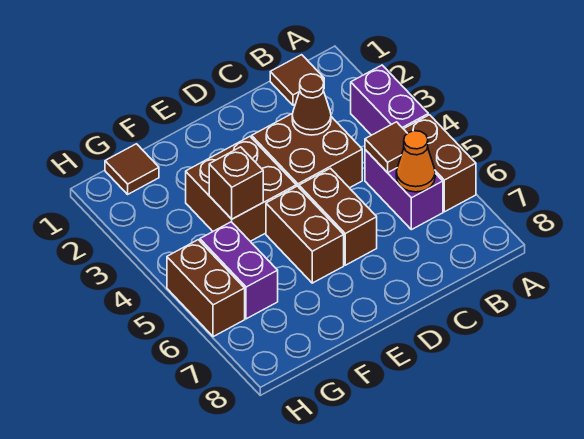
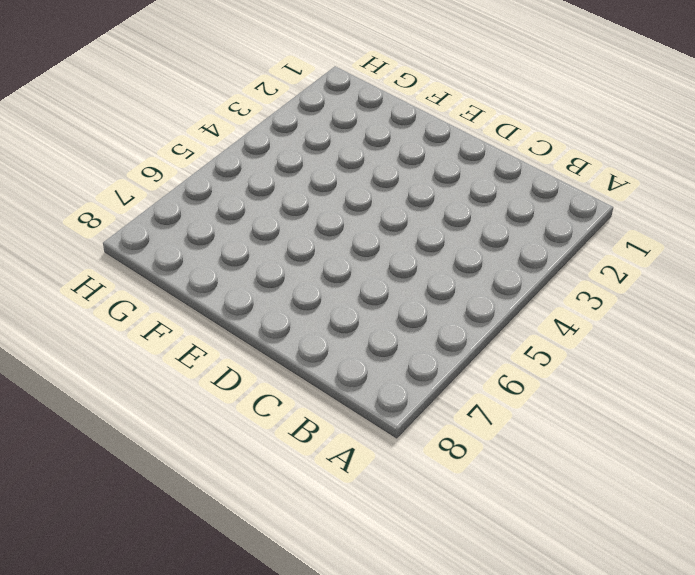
none -> purple brick A3:A4 level 1
none -> brown brick A5:A6 level 1
none -> brown tile B1 level 1

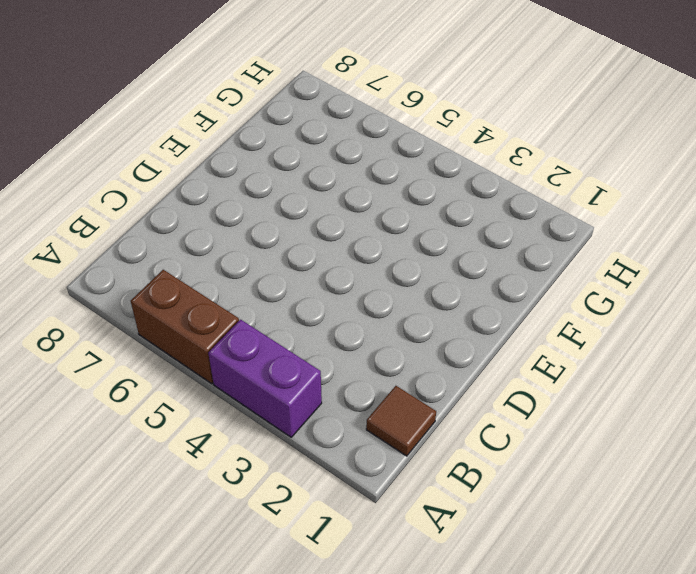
none -> purple brick B5:B6 level 1
none -> brown brick C3:D4 level 1
none -> brown brick D5:D6 level 1

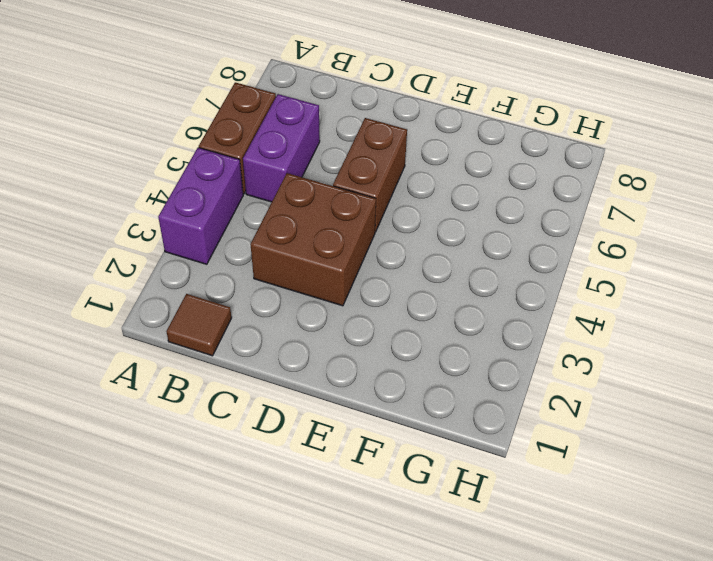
none -> brown brick E3:F4 level 1
none -> brown brick E5:E6 level 1
none -> brown tile G1 level 1

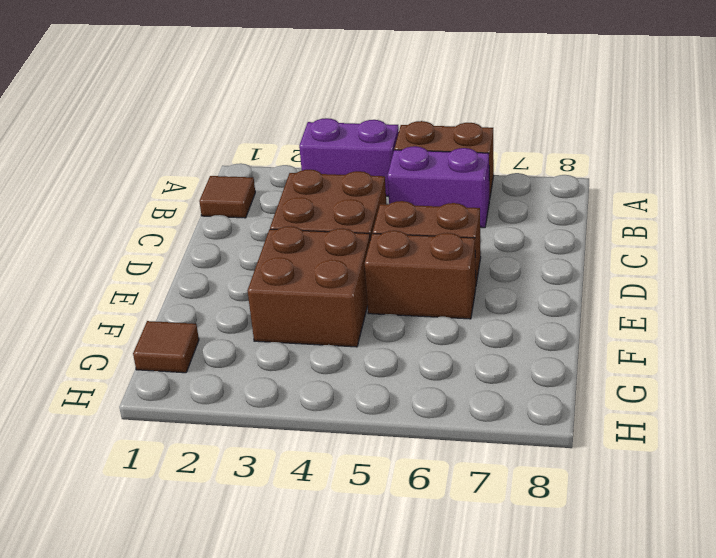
none -> purple brick G5:G6 level 1
none -> brown brick H5:H6 level 1
none -> brown tile B5 level 2

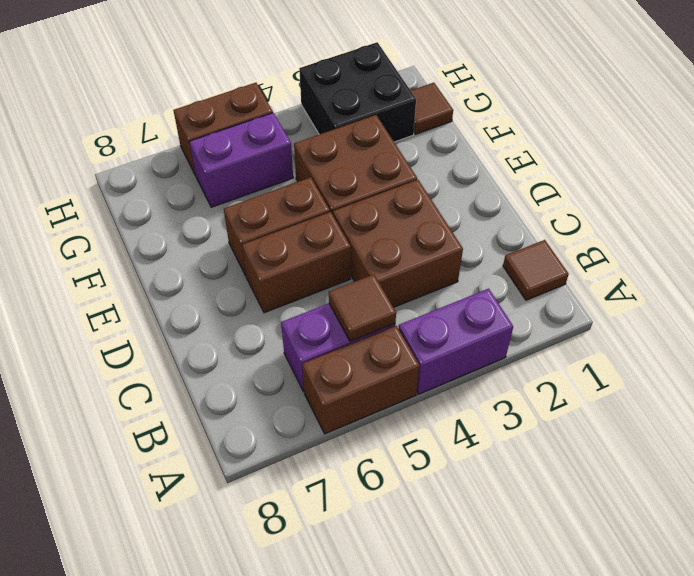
black brick G2:H3 level 1 -> none
none -> orange cone B6 level 2
none -> brown cone C3 level 2
none -> brown brick F4 level 2

